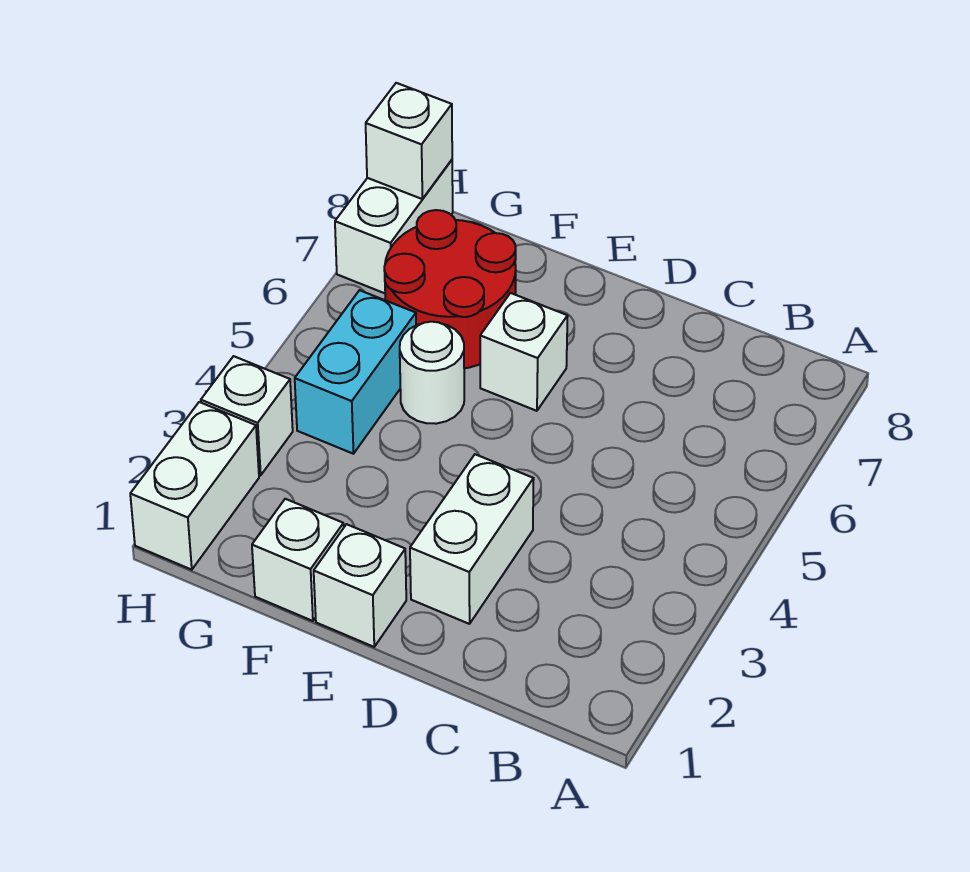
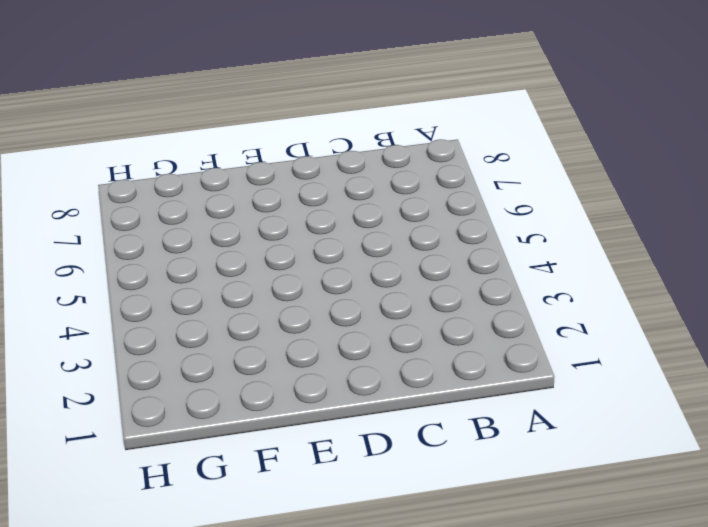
none -> white brick D2:D3 level 1
none -> white brick E1 level 1

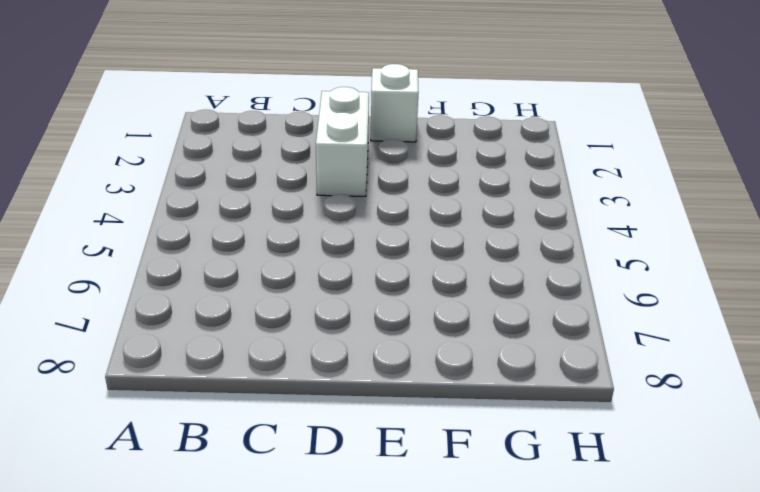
none -> white brick E6 level 1
none -> white brick F1 level 1

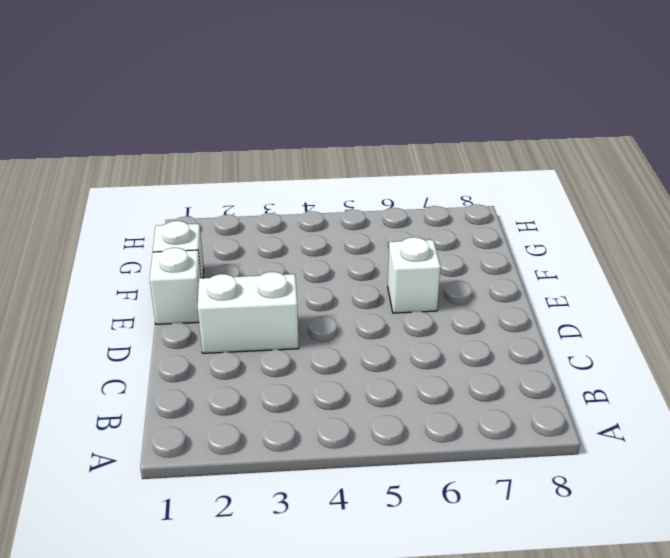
none -> white round brick F5 level 1
none -> red round brick F6:G7 level 1

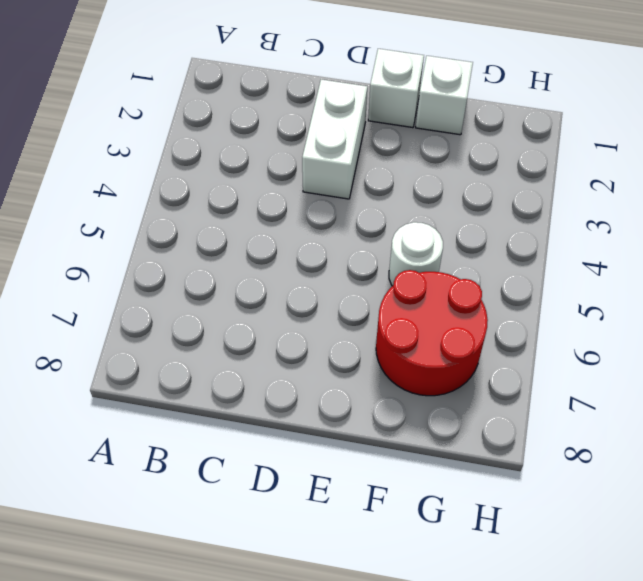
none -> white brick E6 level 1
none -> cyan brick G4:G5 level 1

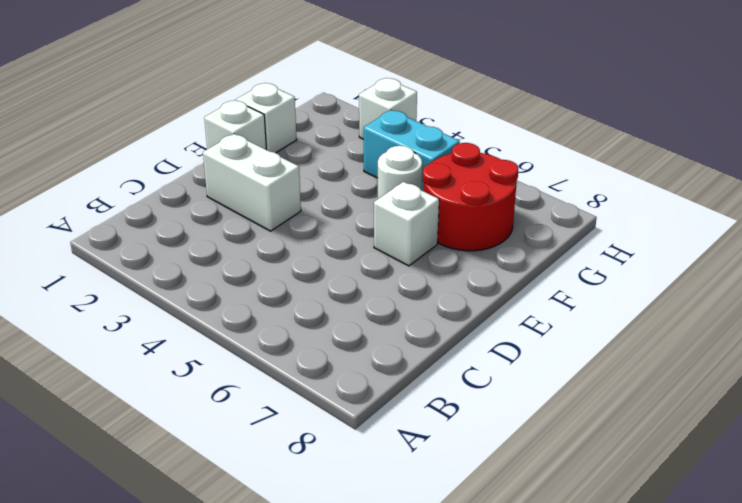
none -> white brick H1:H2 level 1
none -> white brick H7:H8 level 1

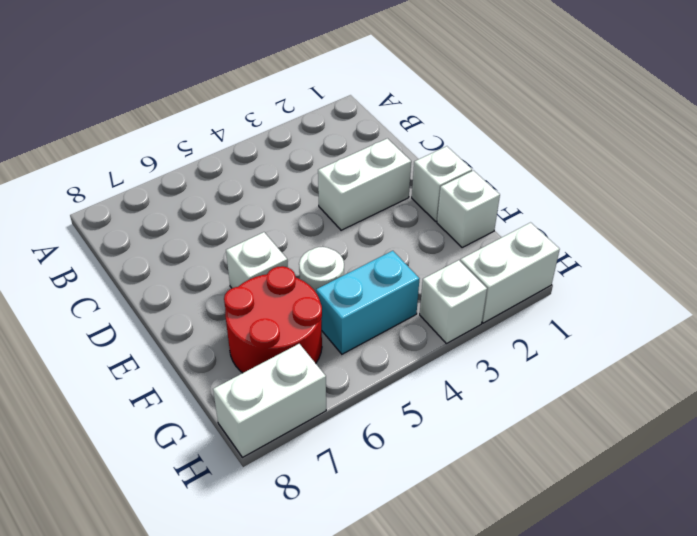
none -> white brick H8 level 2

